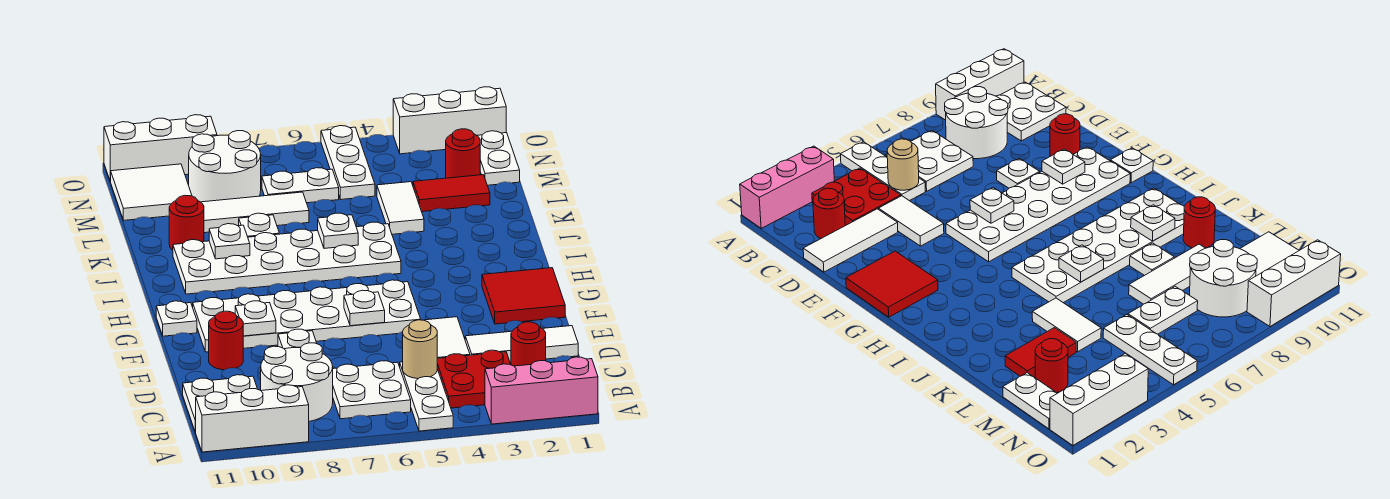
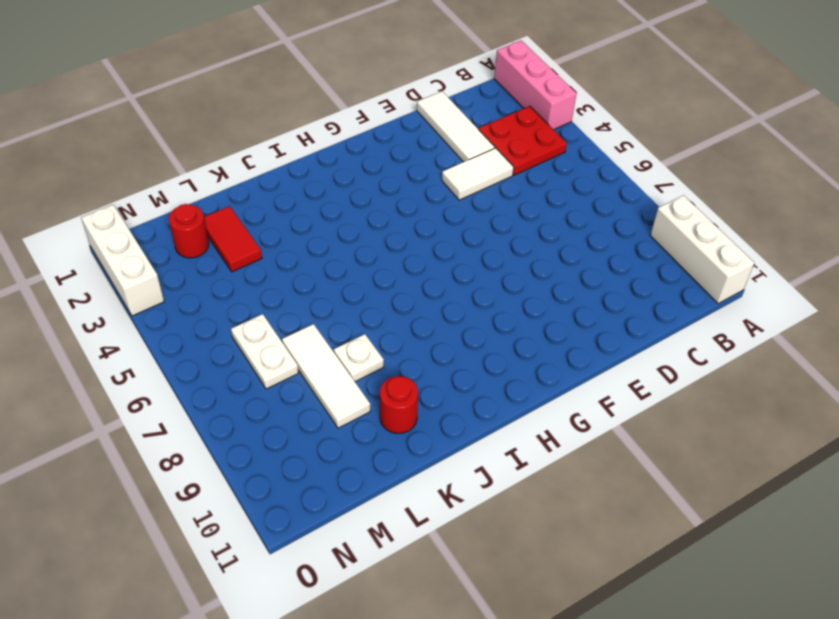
none -> white plate A5:C5 level 1
none -> white plate B6:C7 level 1
none -> white round brick B8:C9 level 1
none -> white plate B10:C11 level 1

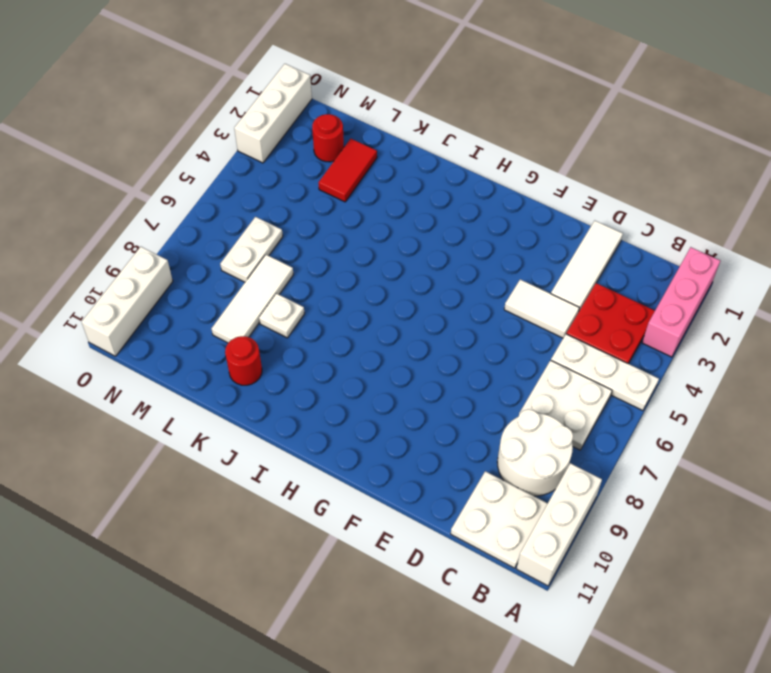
none -> red round brick C2 level 1
none -> white plate E8 level 1
none -> red round brick E10 level 1
none -> red tile F1:G2 level 1

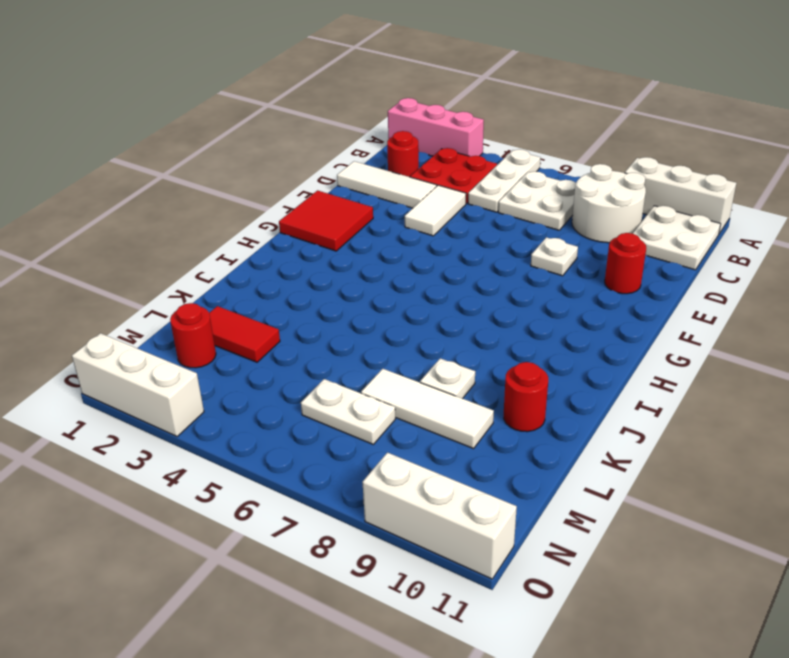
none -> white plate F5:G10 level 1
none -> white plate G11 level 1
none -> white plate I5:J10 level 1
none -> white tile K4:L4 level 1

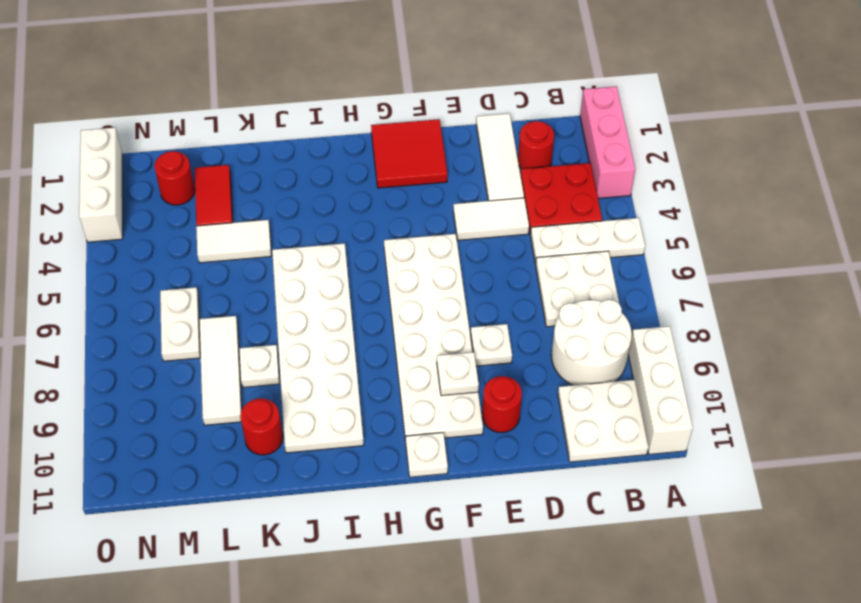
none -> white plate M1:N1 level 1
none -> white plate M5:O5 level 1
none -> white round brick M8:N9 level 1
none -> white tile M10:N11 level 1

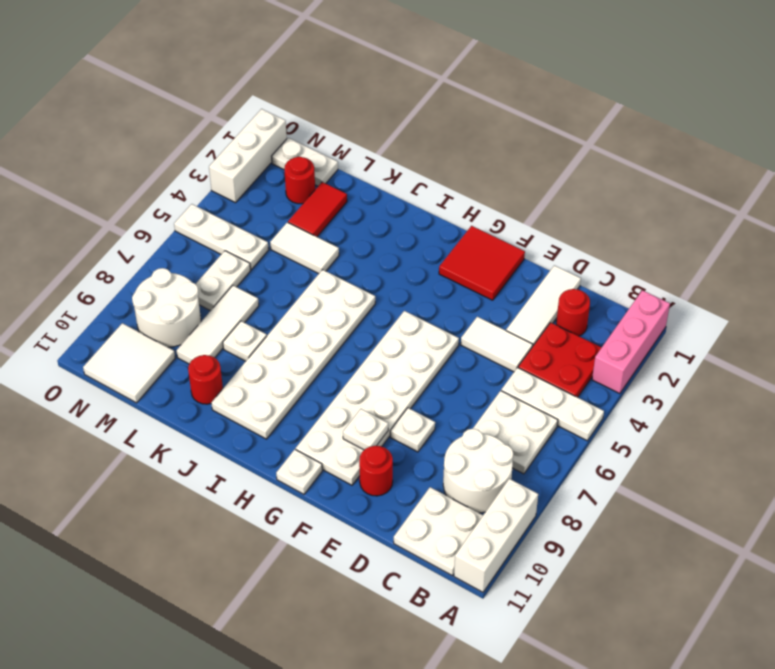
none -> white brick O9:O11 level 1
none -> tan round brick C5 level 2
none -> white plate F6 level 2
none -> white plate J6 level 2

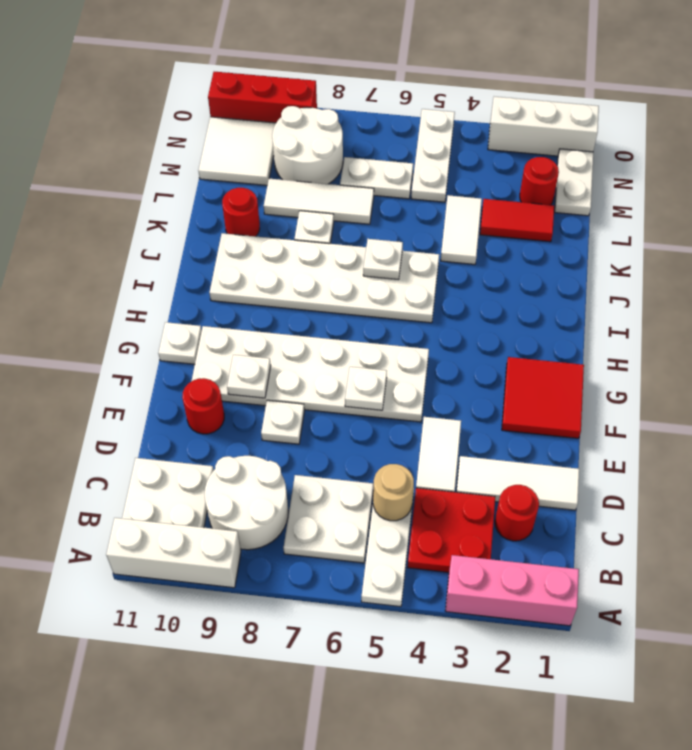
red brick O9:O11 level 1 -> white brick O9:O11 level 1
none -> white plate J9 level 2

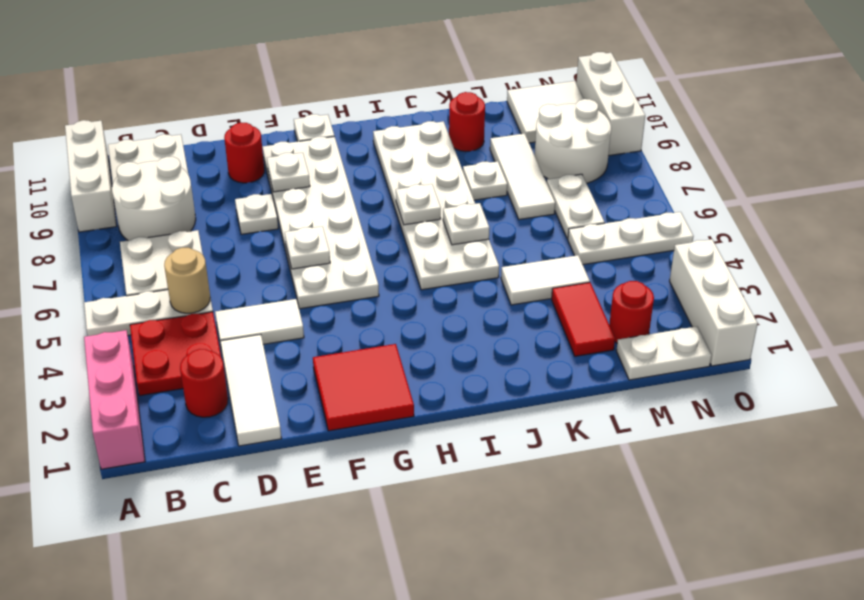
white plate I7 level 2 -> white plate J9 level 2

